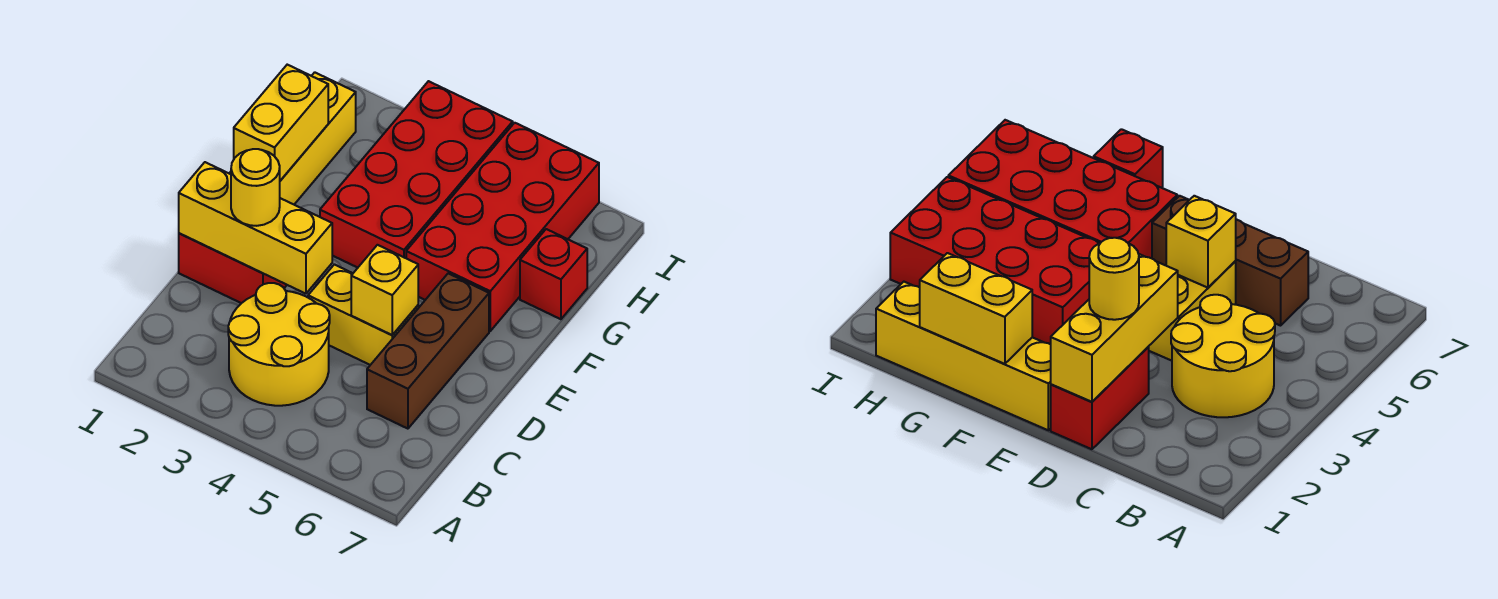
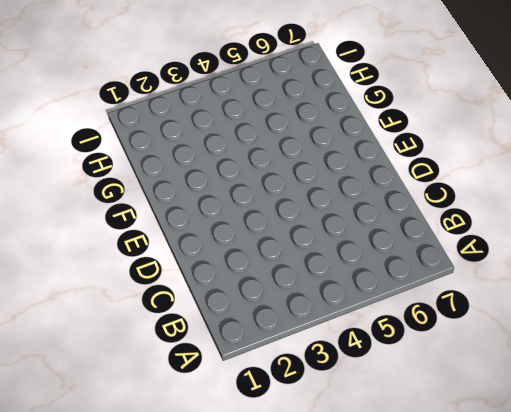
none -> yellow round brick B3:C4 level 1
none -> brown brick C6:E6 level 1
none -> red brick D1:D2 level 1

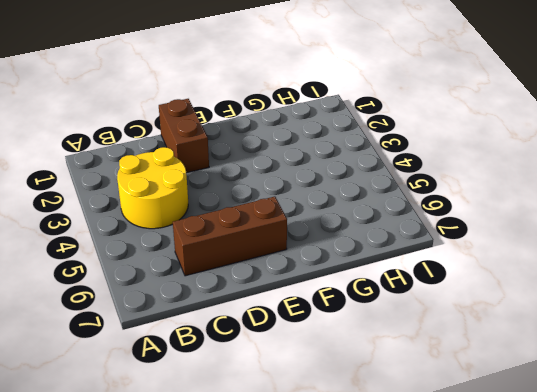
brown brick D1:D2 level 1 -> red brick D1:D2 level 1
none -> yellow brick D4:D5 level 1
none -> yellow brick E1:H1 level 1
none -> red brick F3:I4 level 1

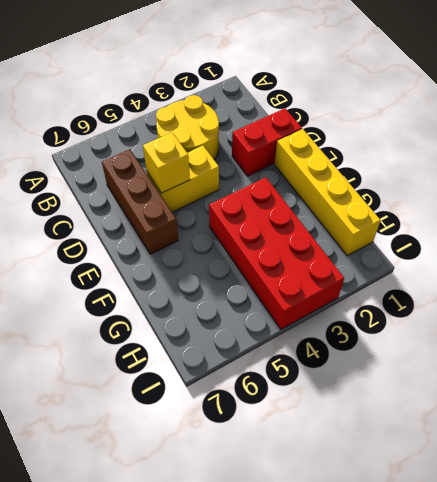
none -> red brick F5:I6 level 1
none -> red brick G7 level 1
none -> yellow brick D1:D3 level 2

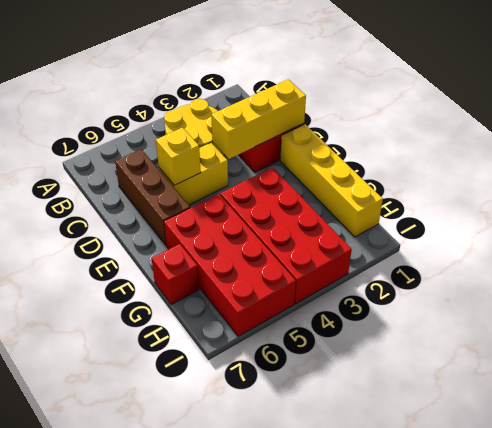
none -> yellow brick F1:G1 level 2
none -> yellow round brick D2 level 3

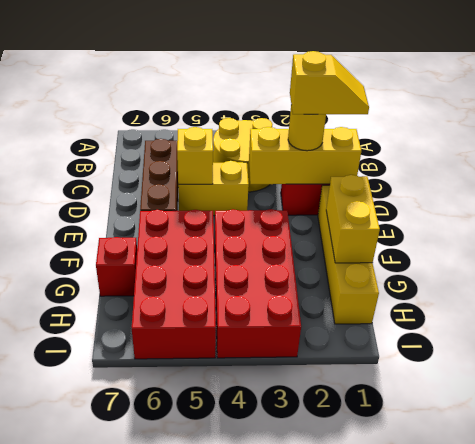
yellow slope D1:D2 level 4 top 2 -> none

